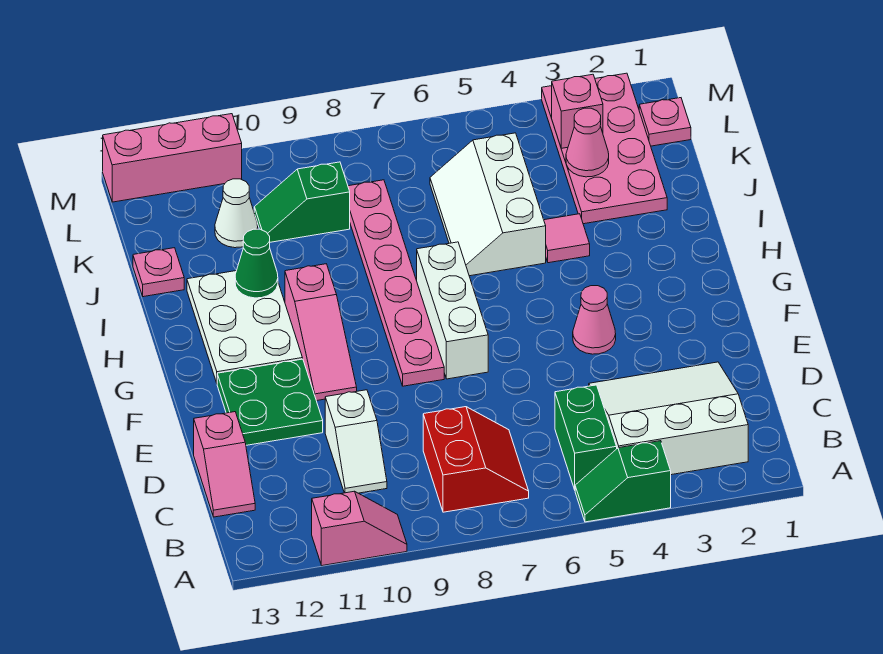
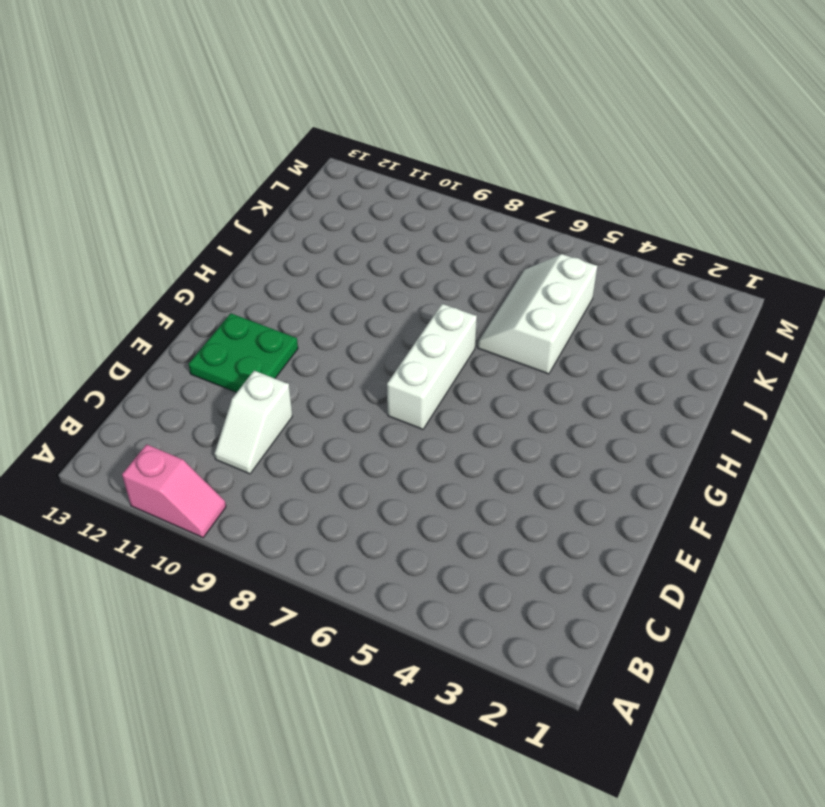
none -> green slope A4:A5 level 1 top 4
none -> white slope B2:D4 level 1 top B
none -> green brick B5:C5 level 1

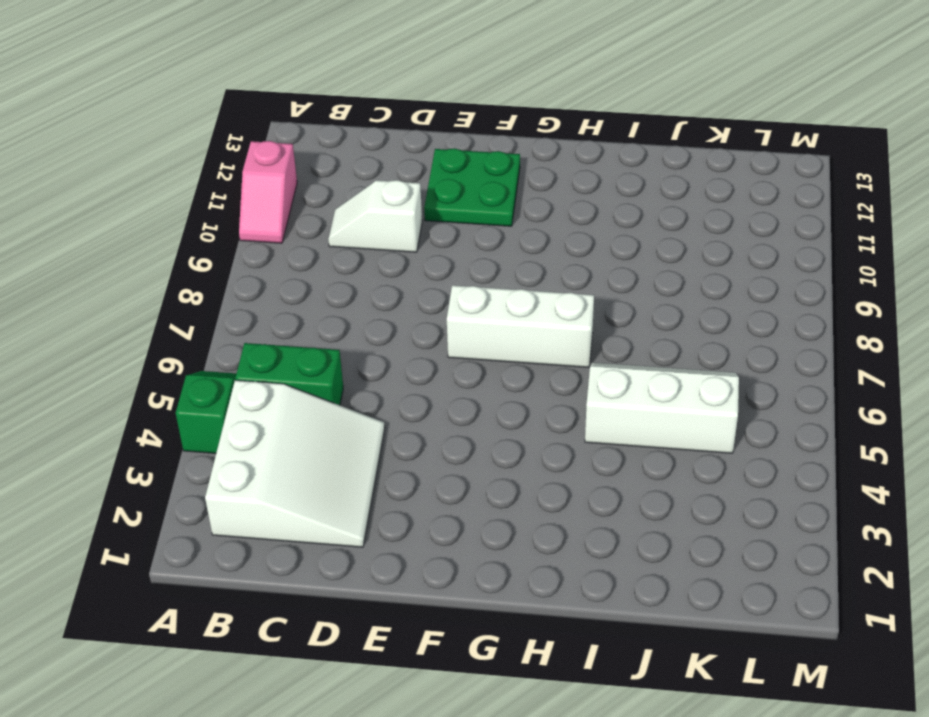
none -> red slope B7:C8 level 1 top 8
none -> pink slope C13:D13 level 1 top D
none -> pink cone F4 level 1

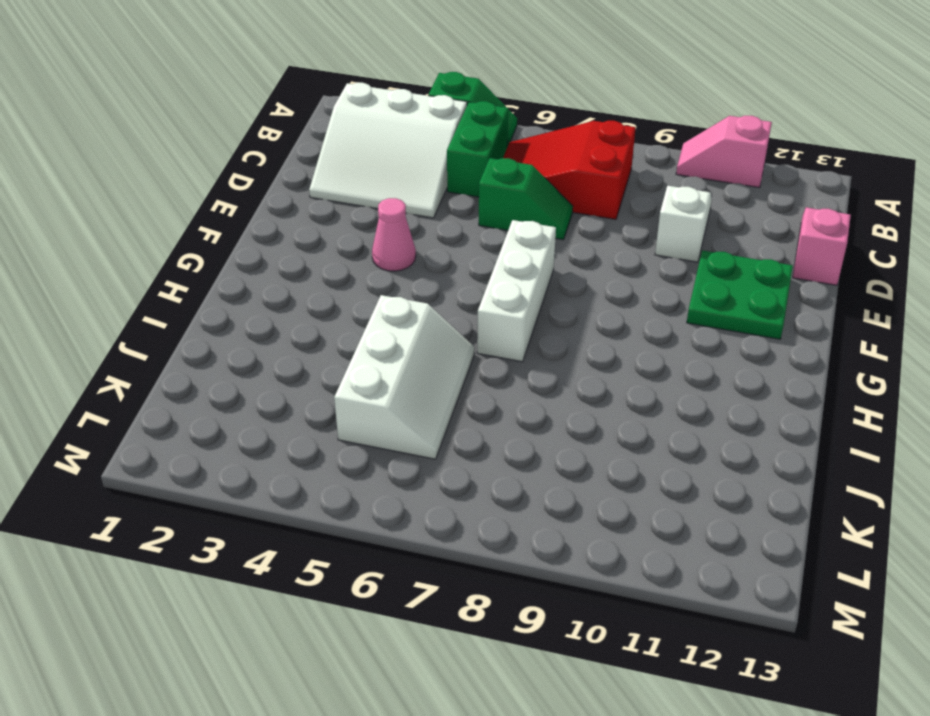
red slope B6:C8 level 1 top 8 -> red slope B7:C8 level 1 top 8
green slope D6:D7 level 1 top 6 -> green slope K9:K10 level 1 top 9
none -> pink plate F8:K8 level 1
none -> pink slope F10:H10 level 1 top H
none -> white plate G11:I12 level 1

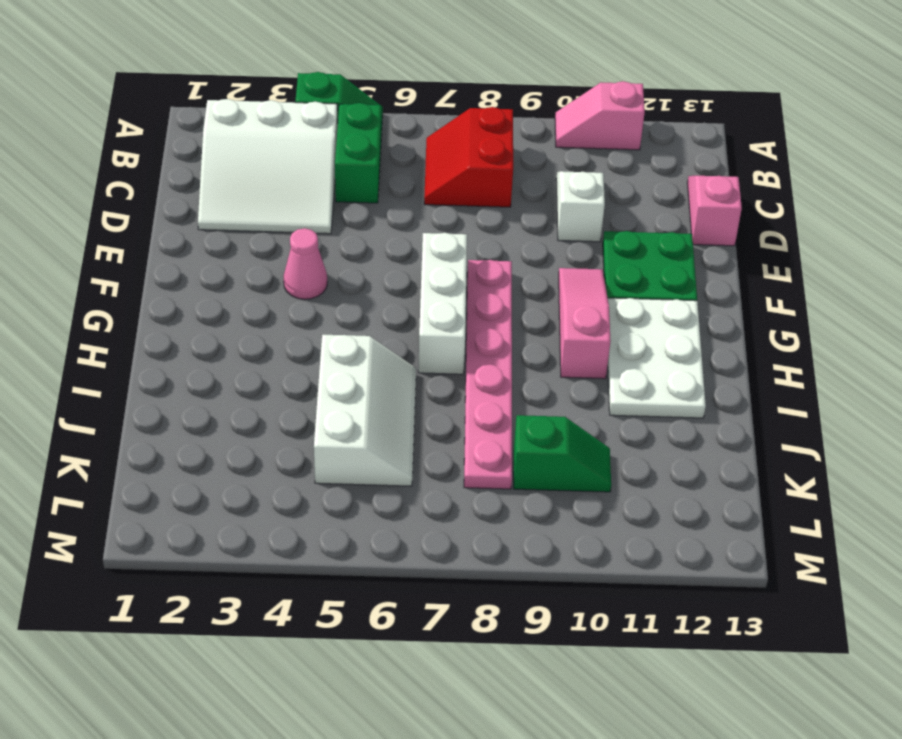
none -> pink tile I4 level 1
none -> pink plate J2:M3 level 1
none -> pink plate J13 level 1

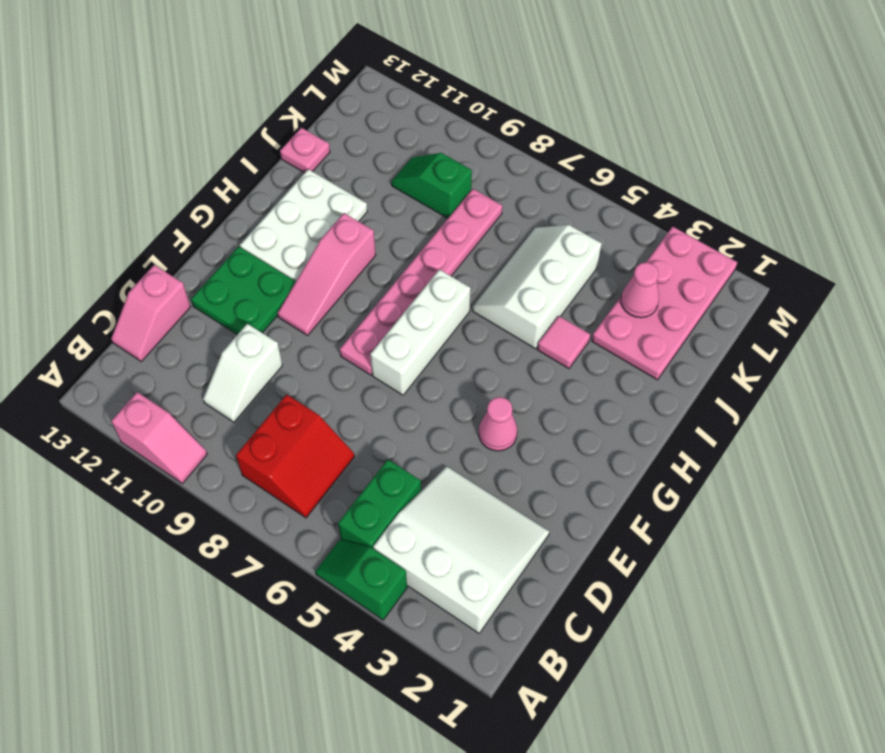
none -> white cone K11 level 1
none -> pink plate L1 level 1
none -> pink brick M11:M13 level 1

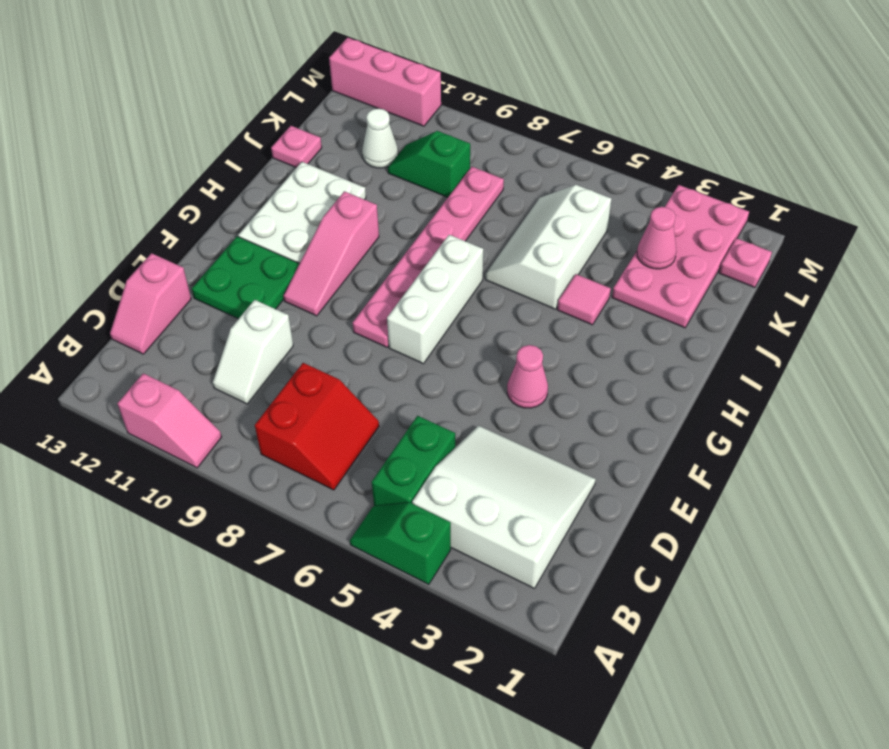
none -> green cone I11 level 2
none -> pink brick L3 level 2

